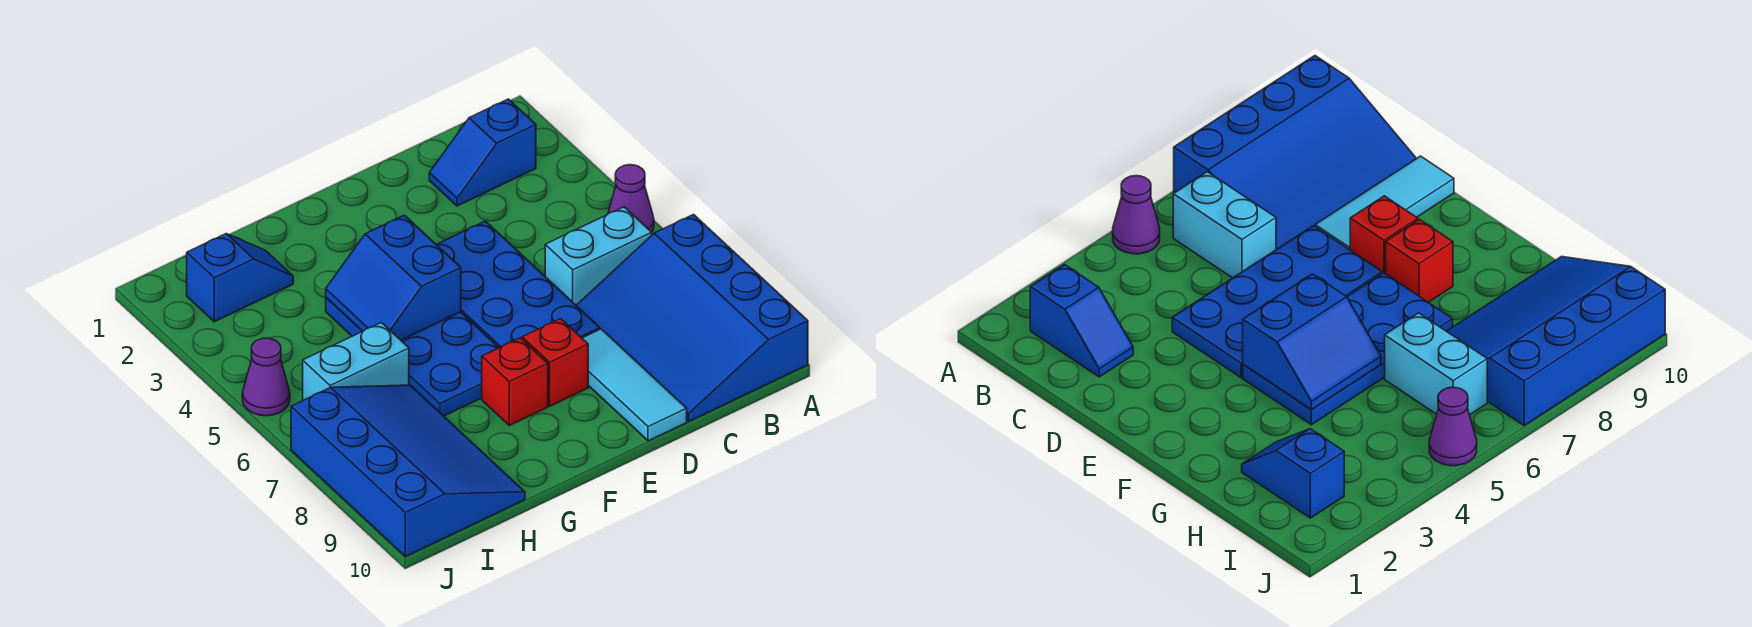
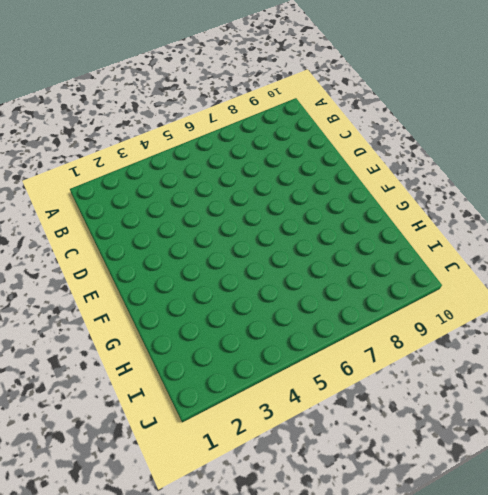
none -> purple cone A5 level 1
none -> blue slope A7:C10 level 1 top A
none -> blue slope B2:C2 level 1 top B

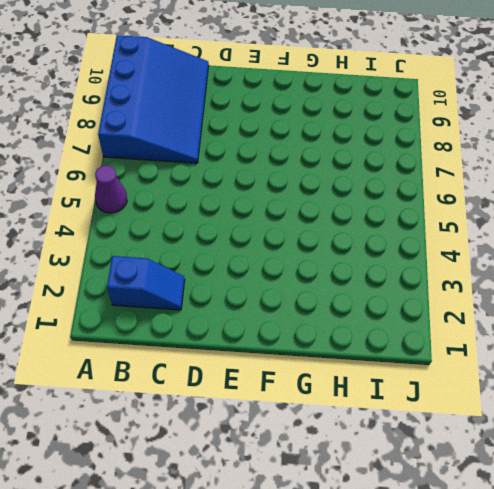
none -> cyan brick B6:C6 level 1
none -> blue plate D4:E7 level 1
none -> cyan tile D8:D10 level 1

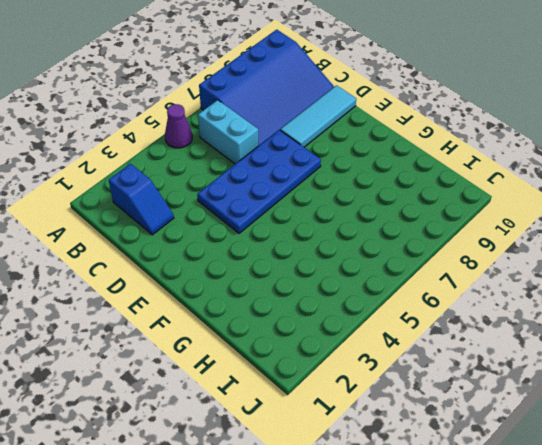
none -> red brick E8 level 1
none -> blue plate F4:G7 level 1
none -> red brick F8 level 1

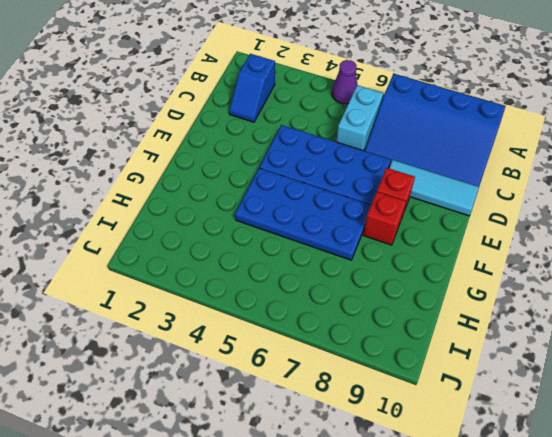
none -> blue slope H2:I2 level 1 top I
none -> cyan brick H6:I6 level 1
none -> blue slope H7:J10 level 1 top J

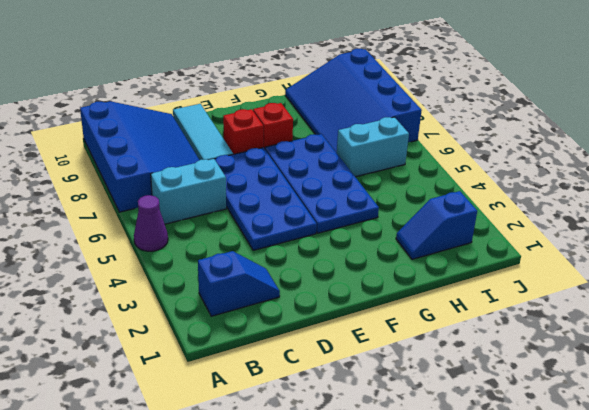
none -> purple cone J5 level 1
none -> blue slope F4:G5 level 2 top F

